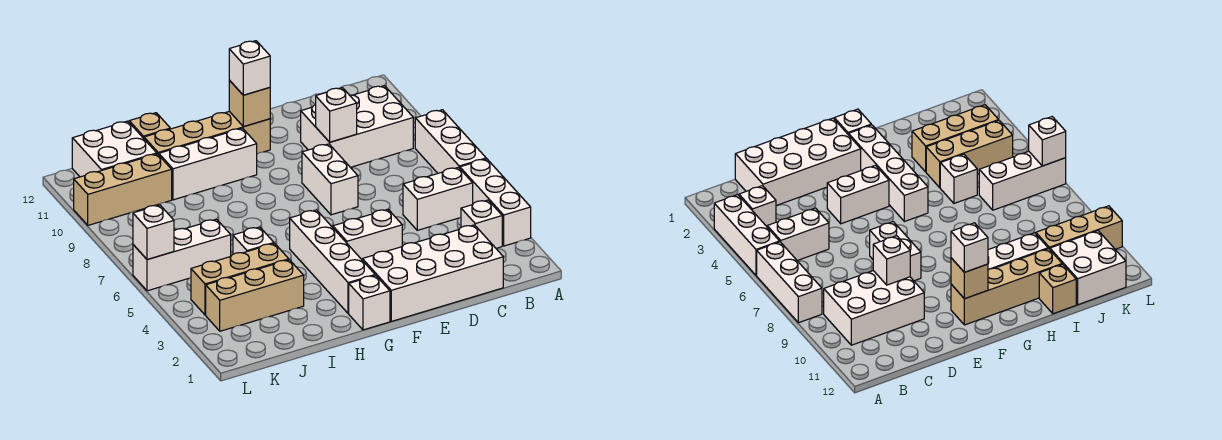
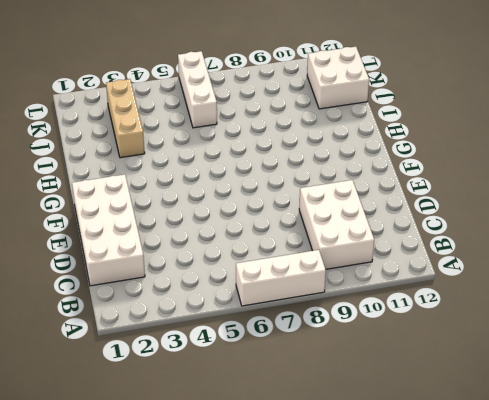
none -> white brick A3:A5 level 1
none -> white brick B3 level 1
none -> white brick B5:C5 level 1

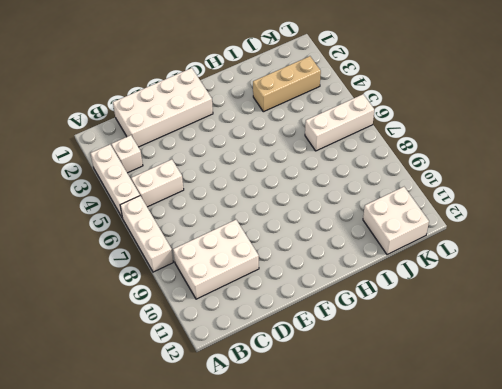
none -> white brick E4:F4 level 1
none -> white brick E7:E8 level 1
none -> tan brick F11:I11 level 1

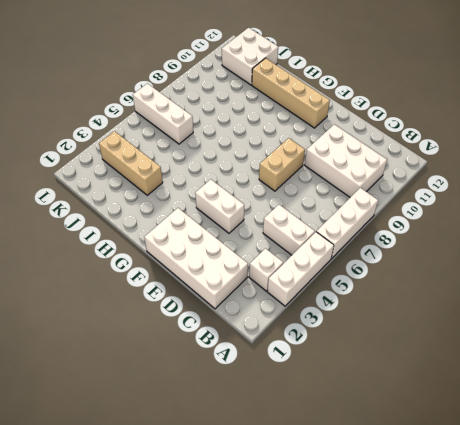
tan brick E7:E8 level 1 -> white brick E7:E8 level 1
none -> white brick G1 level 1
none -> white brick G2:G5 level 1
none -> white brick G10:I10 level 1

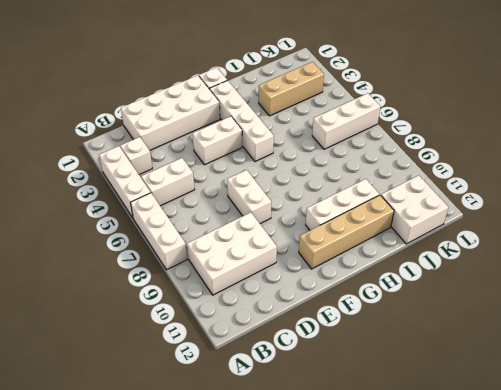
none -> tan brick I4:K4 level 1
none -> white brick I5 level 1
none -> tan brick I12 level 1

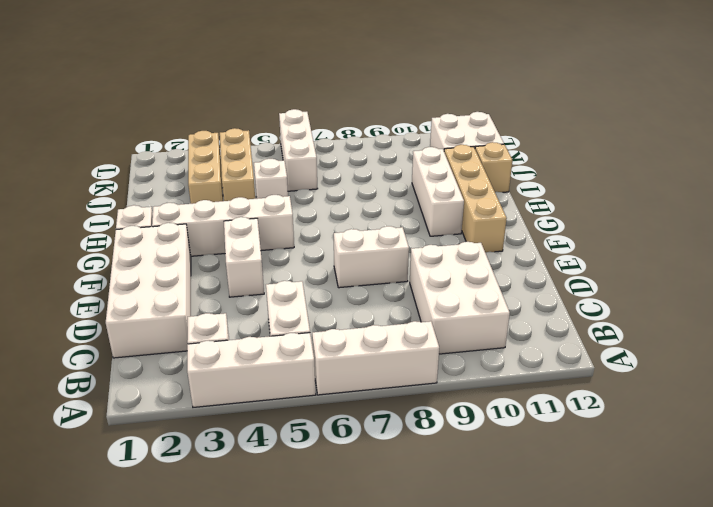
none -> tan brick J10:L10 level 1
none -> white brick D9 level 2
none -> tan brick F11 level 2

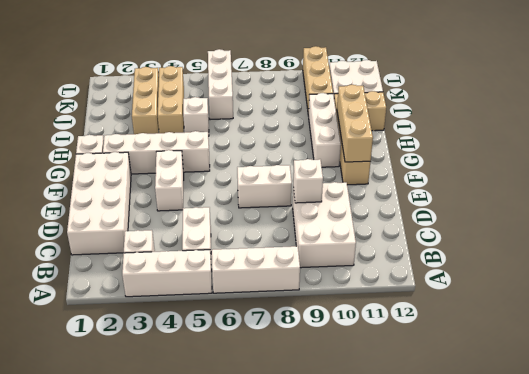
tan brick F11:H11 level 2 -> tan brick F11 level 2
none -> white brick L6 level 2
none -> white brick F11 level 3

